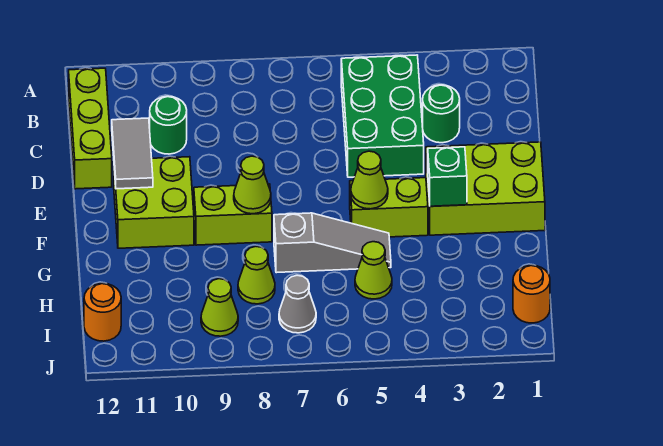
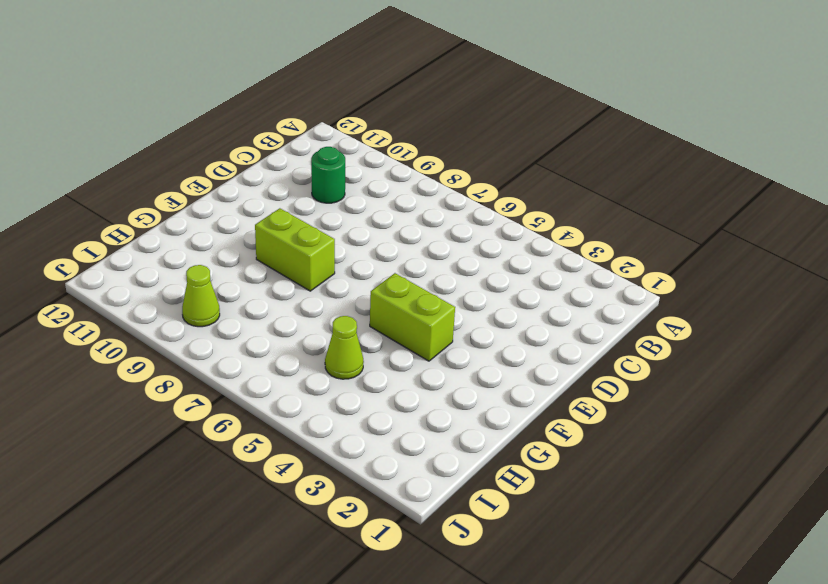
none -> green brick B4:D5 level 1
none -> lime brick B12:D12 level 1
none -> green round brick C3 level 1

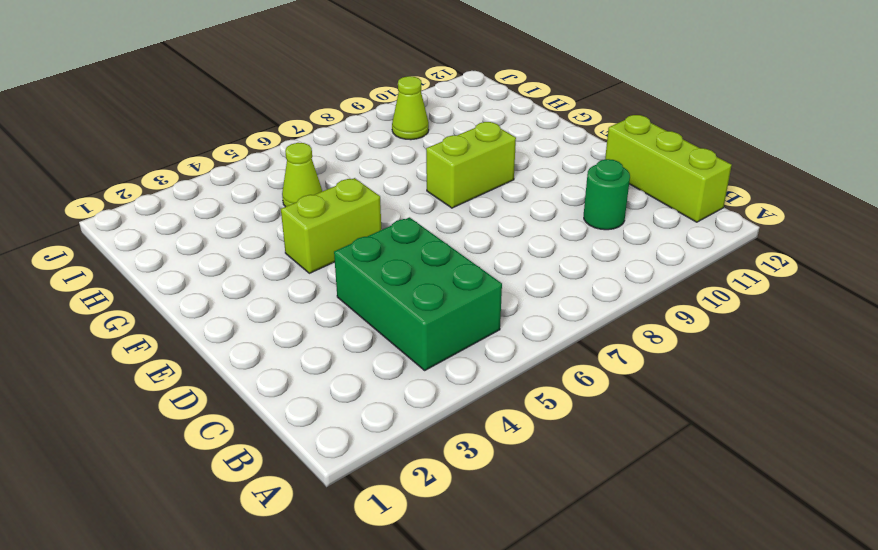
none -> green round brick C3 level 1
none -> lime brick E1:F3 level 1
none -> lime brick E10:F11 level 1

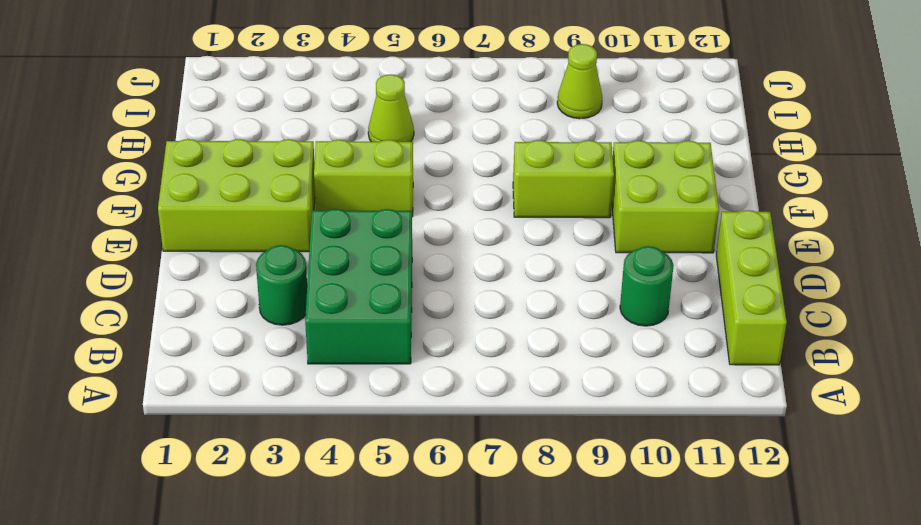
none -> grey slope G5:G7 level 1 top 7
none -> lime cone H8 level 1
none -> orange round brick I1 level 1

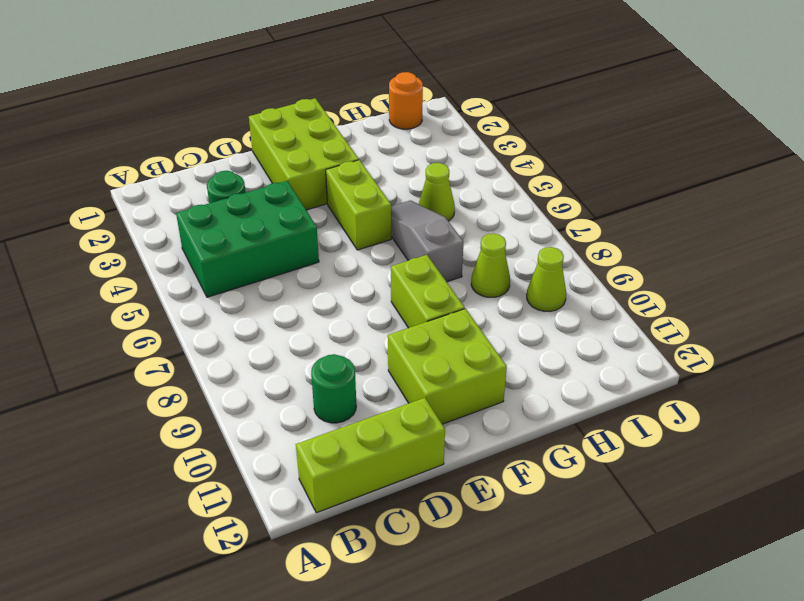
none -> grey cone I7 level 1
none -> orange round brick I12 level 1
none -> grey tile D11:E11 level 2

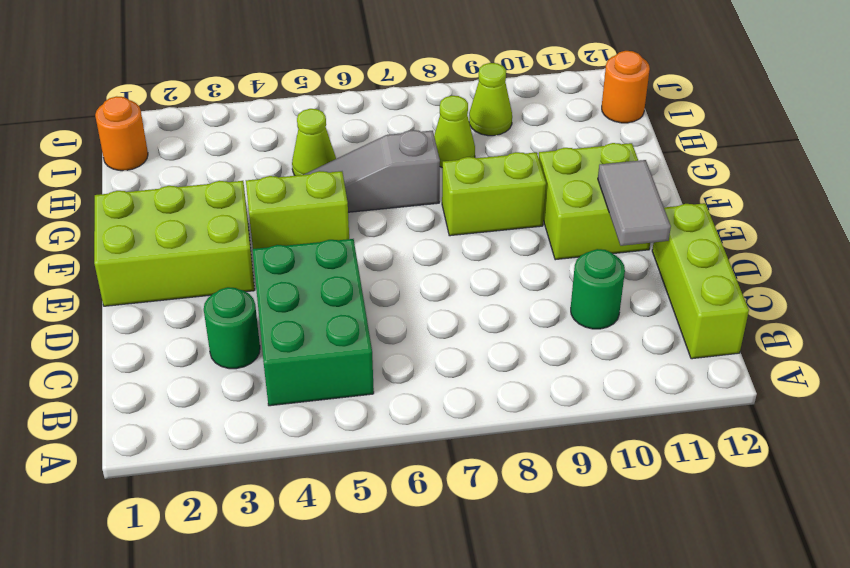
none -> grey cone I7 level 1
none -> green brick F3 level 2
none -> lime cone F5 level 2

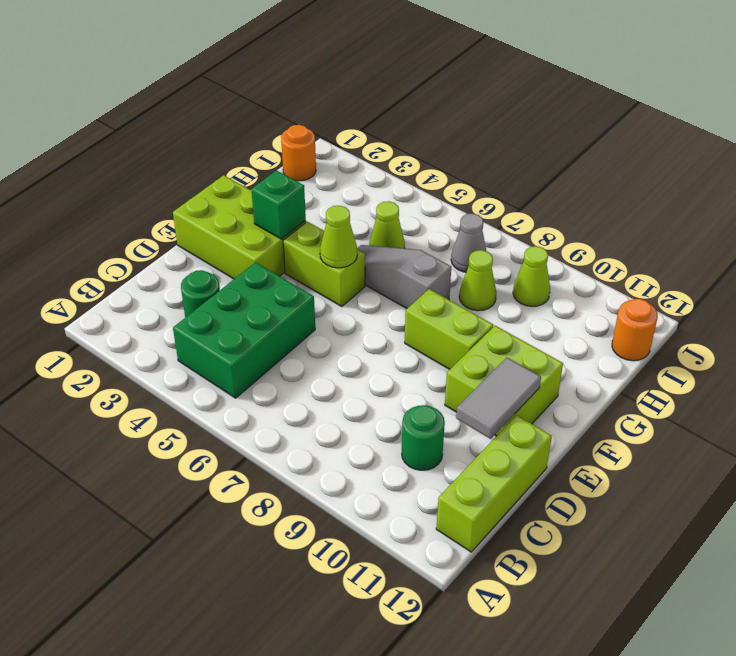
none -> lime cone F8 level 2

